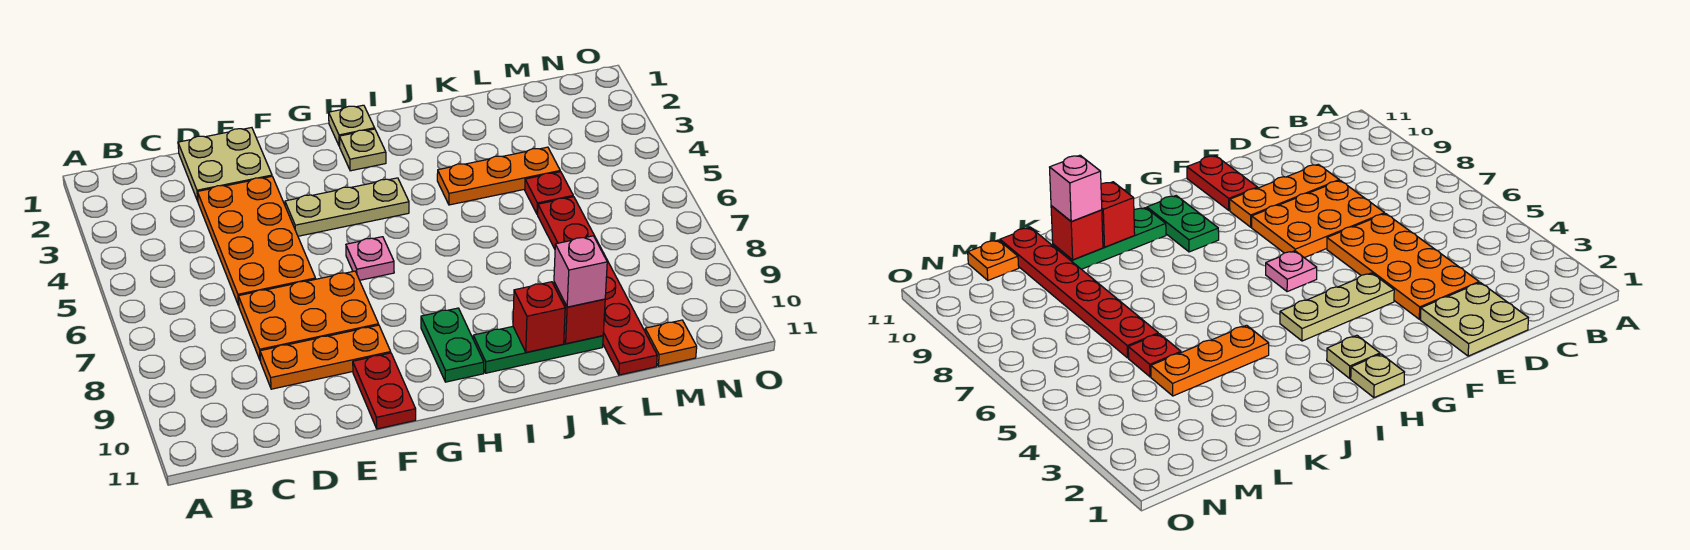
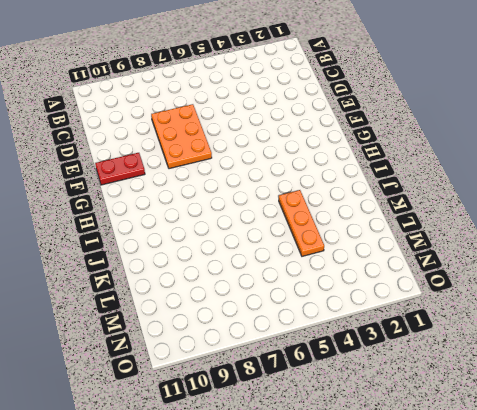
none -> tan plate D1:E2 level 1
none -> orange plate D3:E6 level 1
none -> orange plate D9:F9 level 1

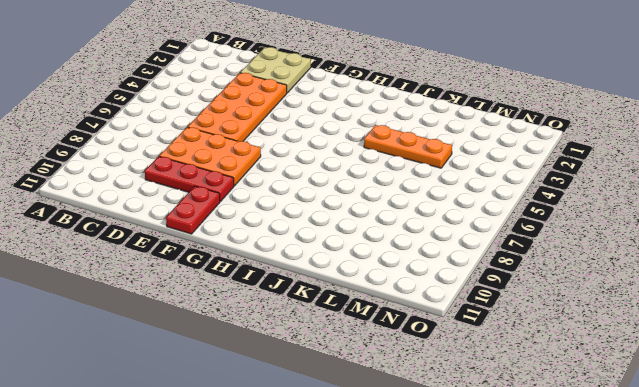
red plate D9:F9 level 1 -> orange plate D9:F9 level 1
none -> tan plate F4:H4 level 1
none -> pink plate G6 level 1
none -> tan plate H1 level 1

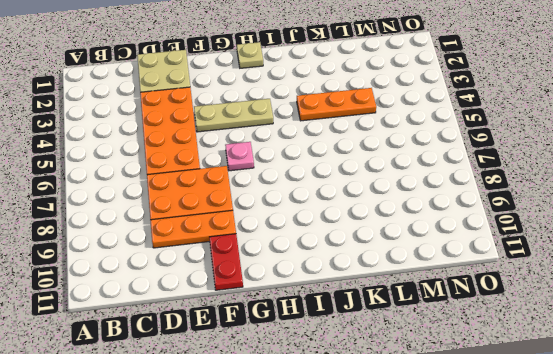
none -> tan plate H2 level 1
none -> green plate H9:H10 level 1
none -> green plate I10:K10 level 1

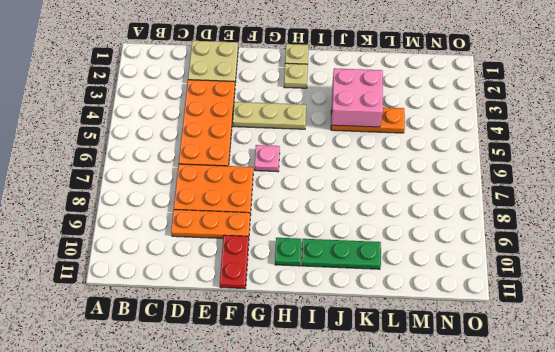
green plate H10 level 1 -> green plate H9:H10 level 1
pink brick J3:K4 level 2 -> none
none -> red plate L5 level 1
none -> red plate L6:L11 level 1
none -> orange plate M11 level 1

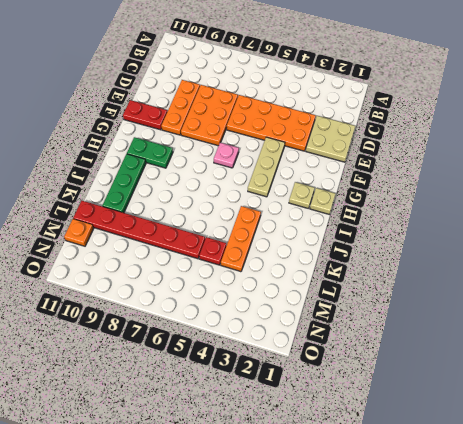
none -> red brick J10 level 2
none -> red brick K10 level 2
none -> pink brick K10 level 3

